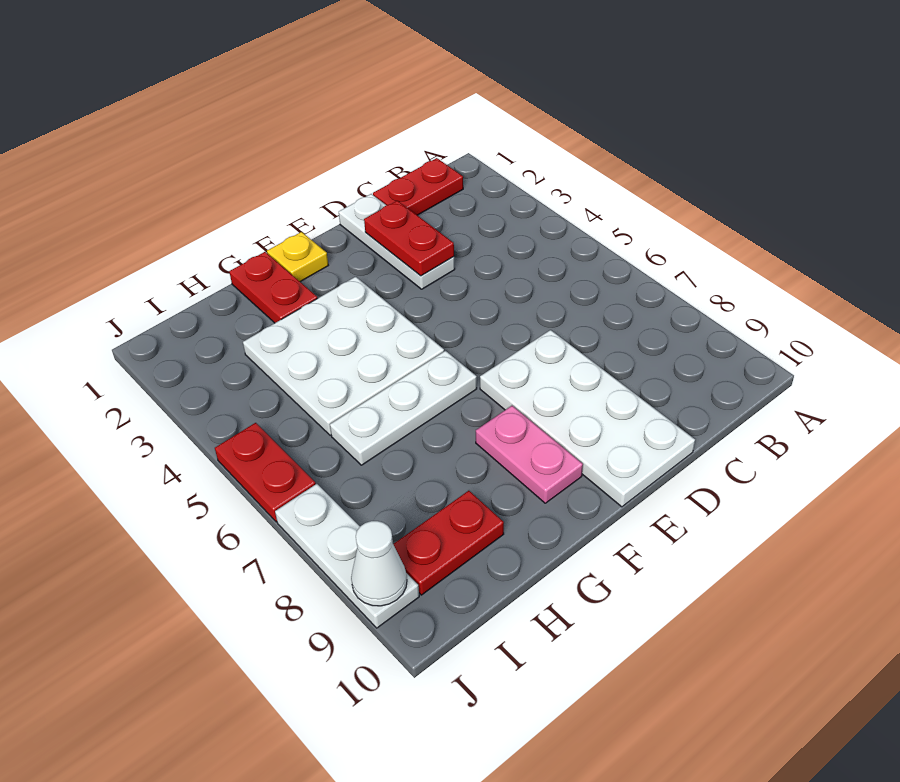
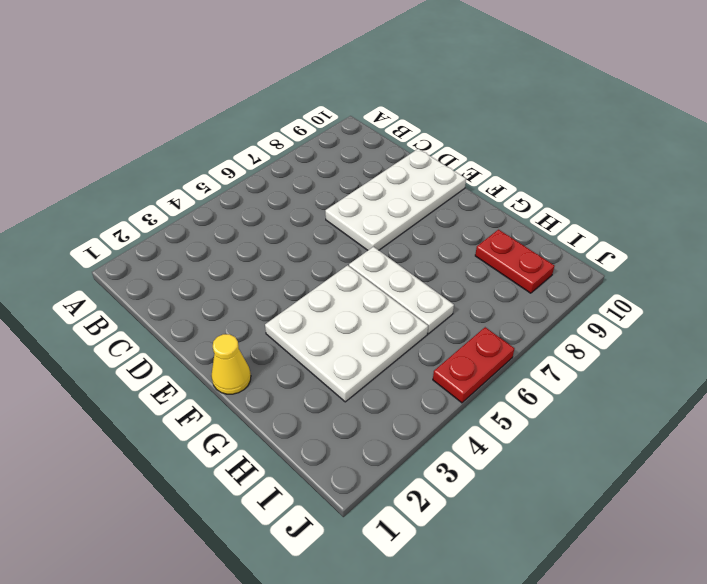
yellow cone F1 level 1 -> yellow plate F1 level 1
none -> red plate B1:C1 level 1
none -> white plate D1:D3 level 1
none -> pink plate F8:F9 level 1

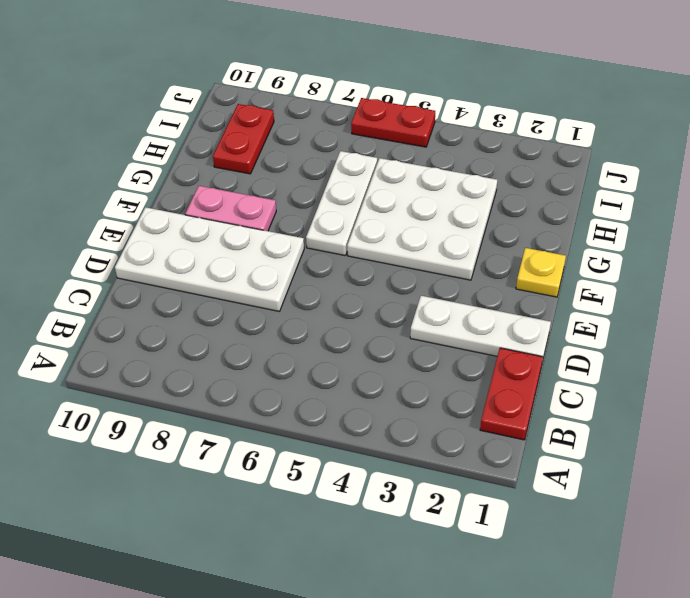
none -> red plate G1:G2 level 1
none -> white plate J7:J9 level 1
none -> red plate D2:D3 level 2

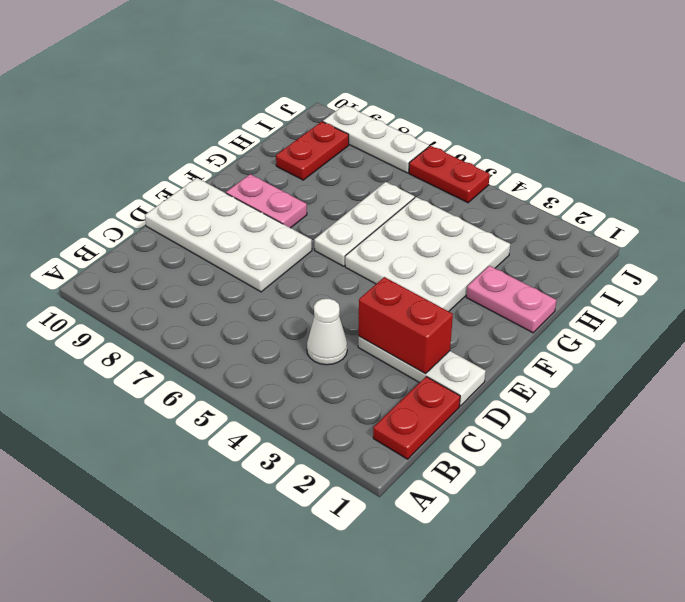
white cone C4 level 1 -> white cone J9 level 2
red brick D2:D3 level 2 -> red plate D2:D3 level 2
pink plate G1:G2 level 1 -> red plate G1:G2 level 1
none -> yellow plate F1 level 1

